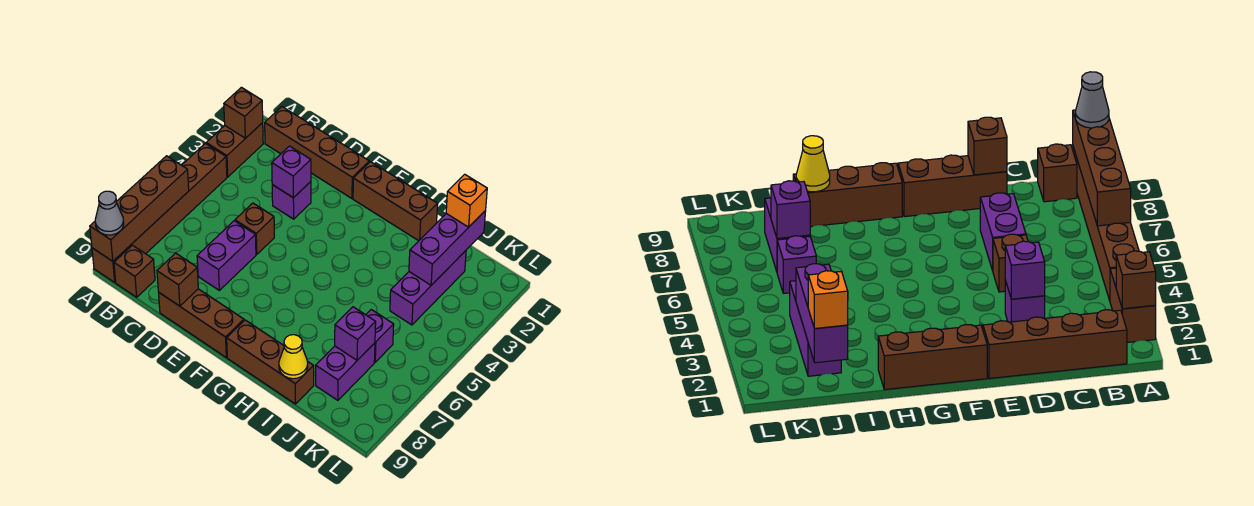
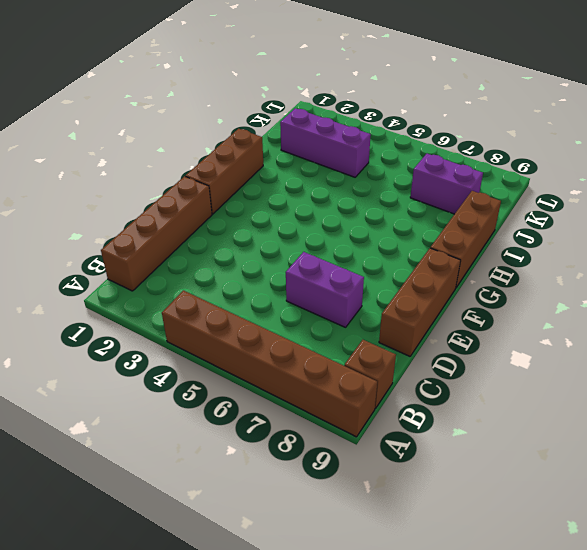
none -> brown brick A2:A3 level 1
none -> purple brick D3 level 1
none -> brown brick D5 level 1

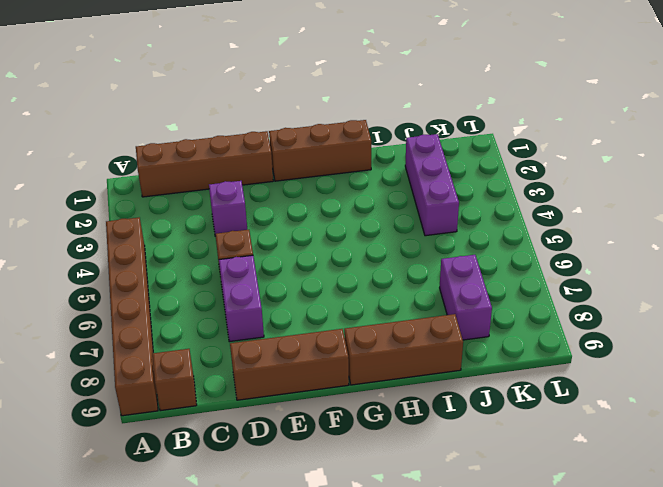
none -> brown brick A2:A3 level 1
none -> purple brick J6 level 1
none -> brown brick A2 level 2

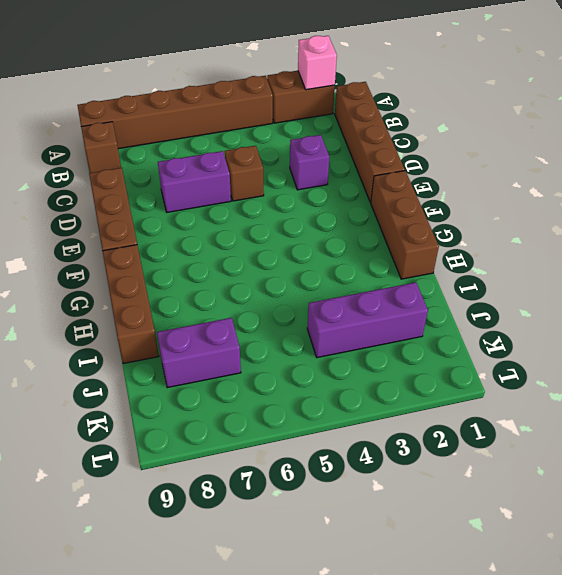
pink brick A2 level 2 -> brown brick A2 level 2
none -> purple brick J6 level 1
none -> brown brick A6:A9 level 2
none -> purple brick D3 level 2

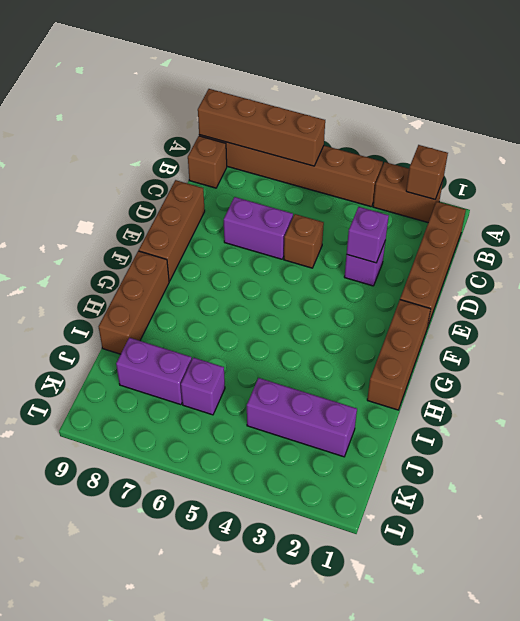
none -> brown brick D9 level 2
none -> yellow cone I9 level 2
none -> purple brick J1:J3 level 2

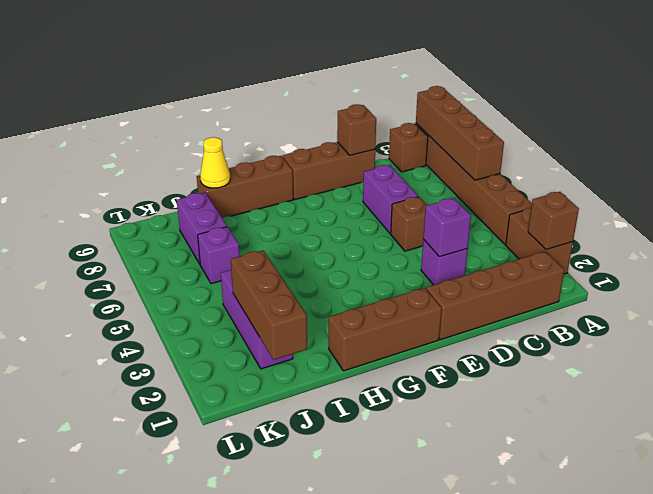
brown brick J1:J3 level 2 -> purple brick J1:J3 level 2
none -> purple brick J7 level 2
none -> grey cone A9 level 3
none -> orange brick J1 level 3

